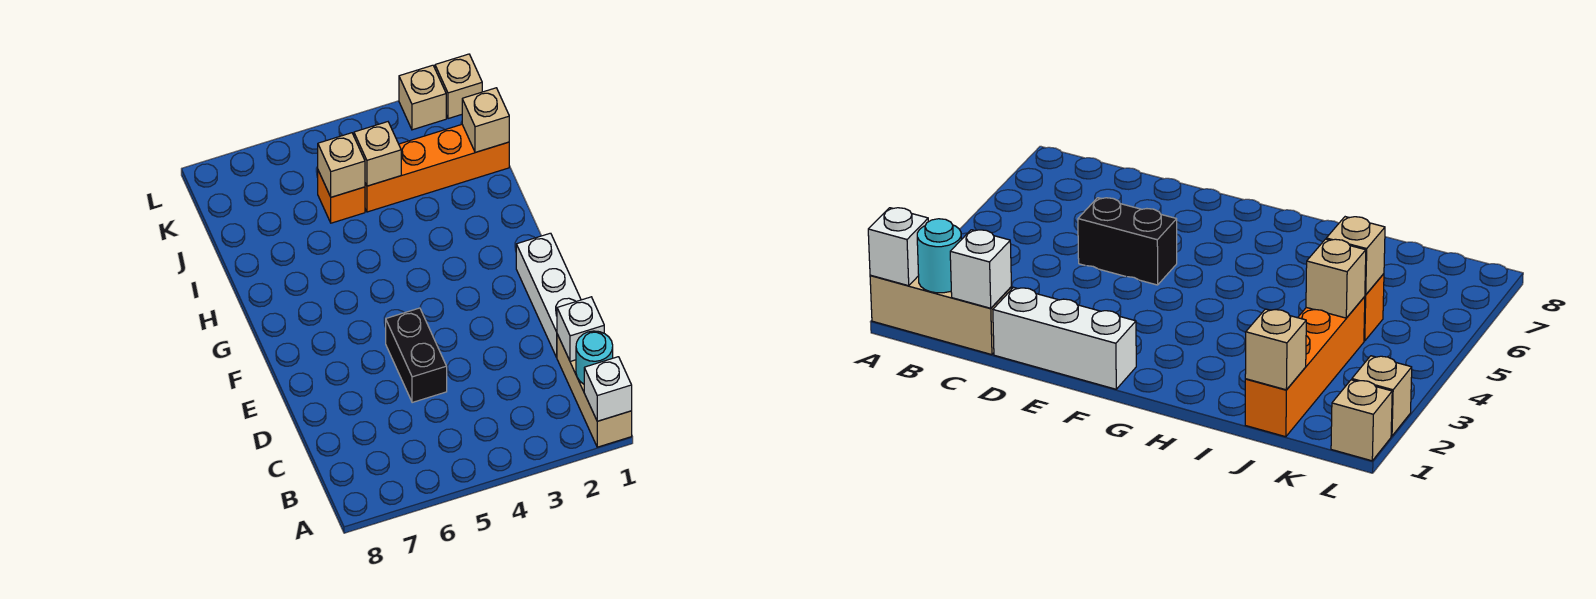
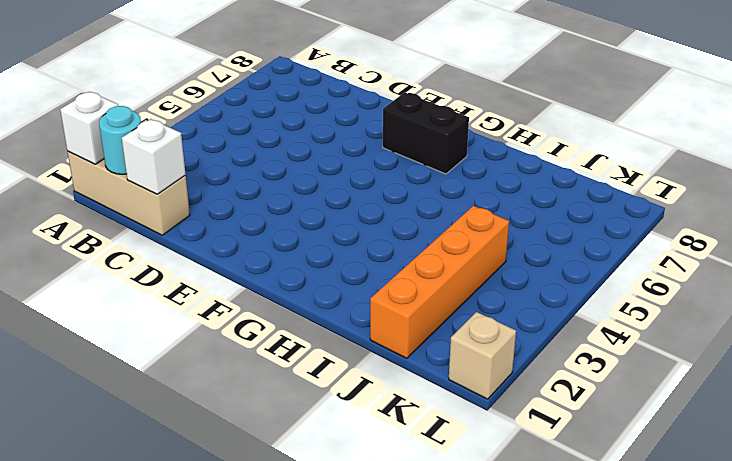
black brick F7:G7 level 1 -> black brick D5:E5 level 1
none -> white brick D1:F1 level 1
none -> orange brick J5 level 1
none -> tan brick L2 level 1

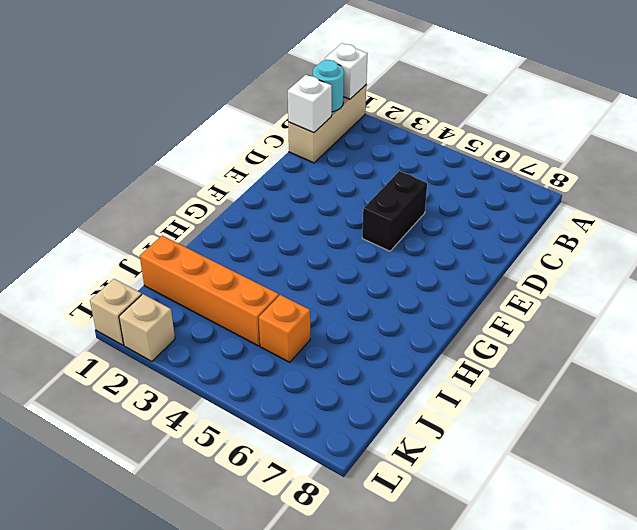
none -> white brick D1:F1 level 1
none -> tan brick J1 level 2
none -> tan brick J4 level 2

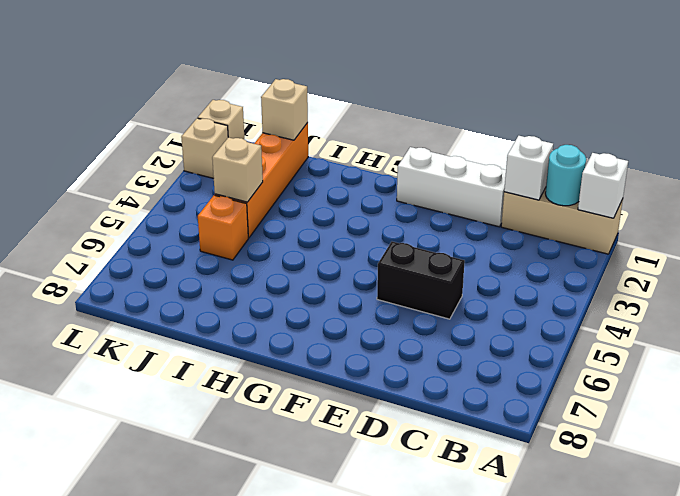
none -> tan brick J5 level 2

